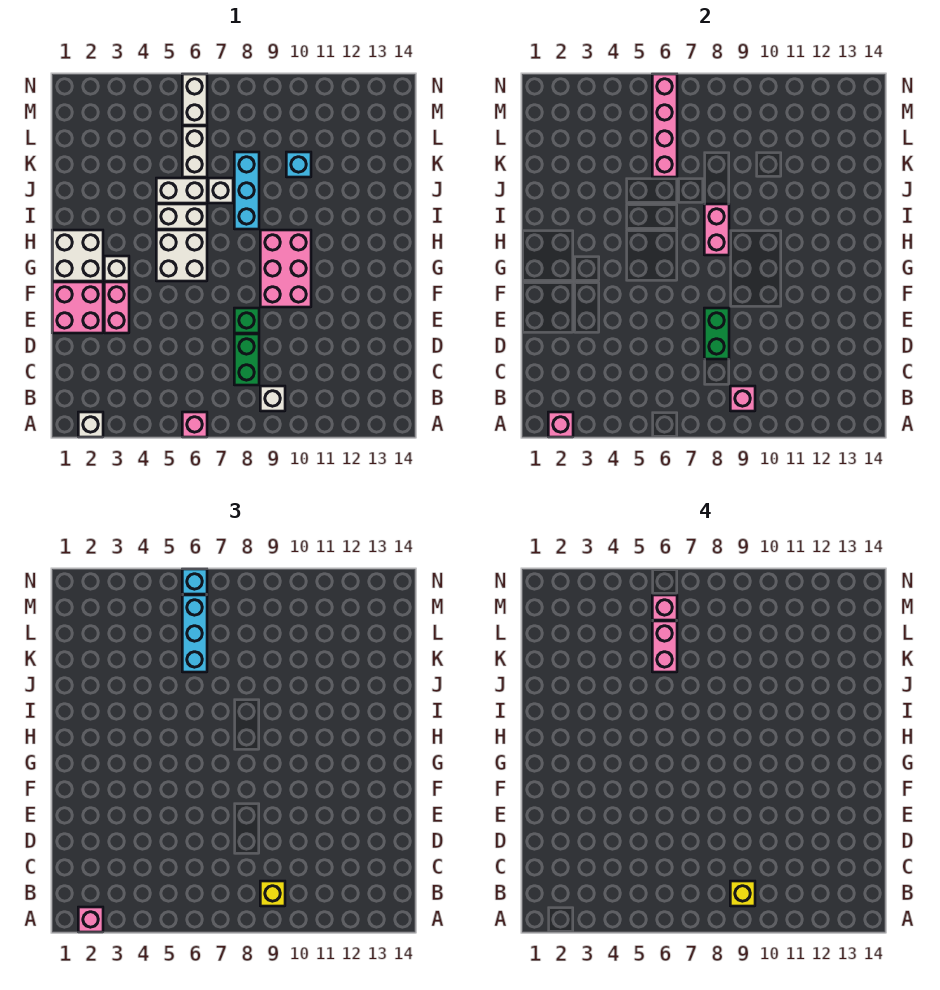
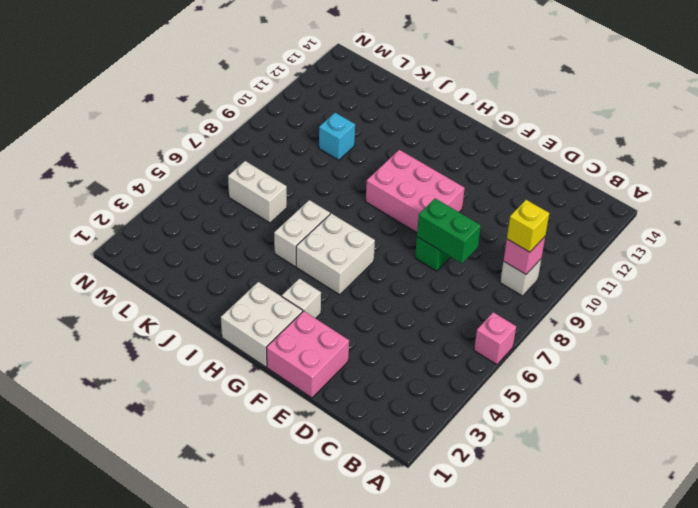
none -> white brick A2 level 1
none -> green brick C8:D8 level 1
none -> pink brick E3:F3 level 1
none -> cyan brick I8:K8 level 1

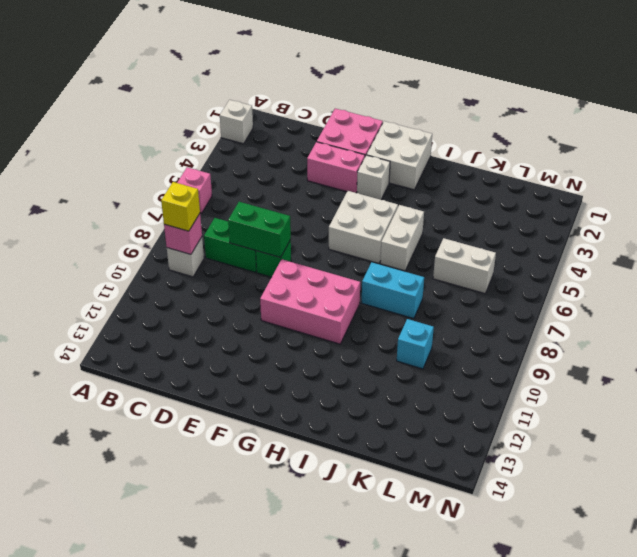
cyan brick I8:J8 level 1 -> cyan brick I8:K8 level 1
none -> white brick J5:J6 level 1
none -> white brick J7 level 1
none -> white brick M6:N6 level 1
none -> pink brick A2 level 2

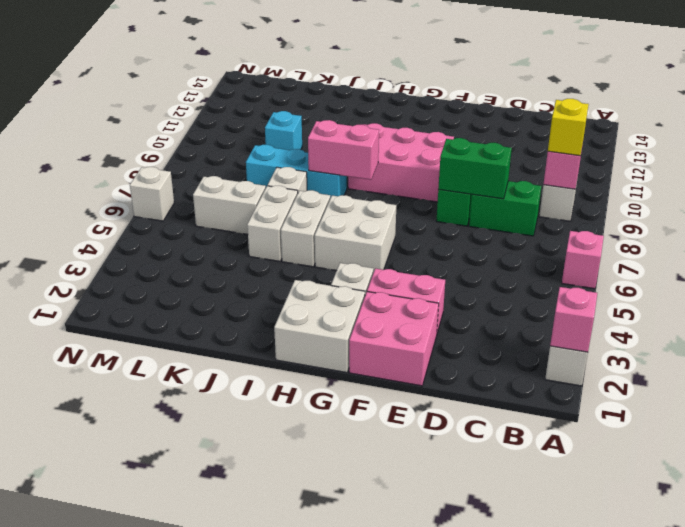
white brick N6 level 1 -> white brick M6:N6 level 1
none -> pink brick K6:N6 level 2
none -> pink brick A2 level 3
none -> cyan brick K6:M6 level 3
none -> cyan brick N6 level 3

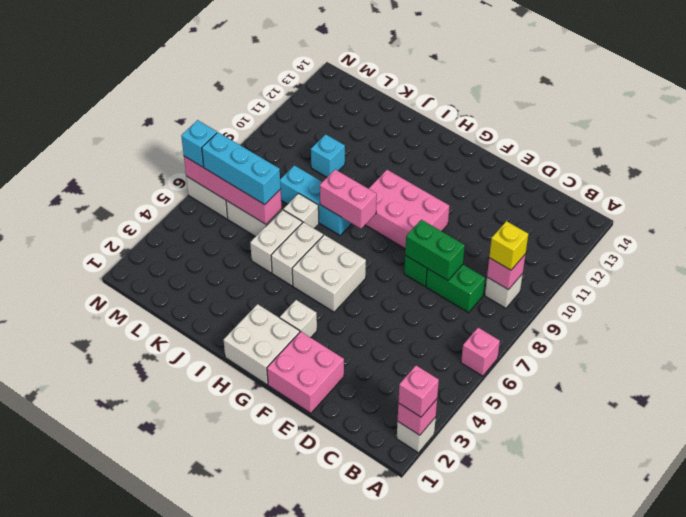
none -> pink brick E3:F3 level 1
none -> yellow brick B9 level 4
none -> pink brick K6:L6 level 4
none -> pink brick M6 level 4

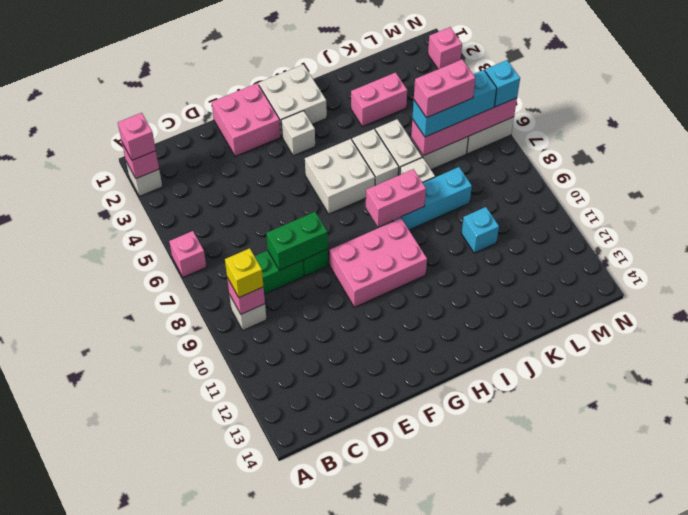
pink brick J3:K3 level 1 -> pink brick E3:F3 level 1
pink brick N2 level 1 -> pink brick M6 level 4
none -> yellow brick B9 level 4

